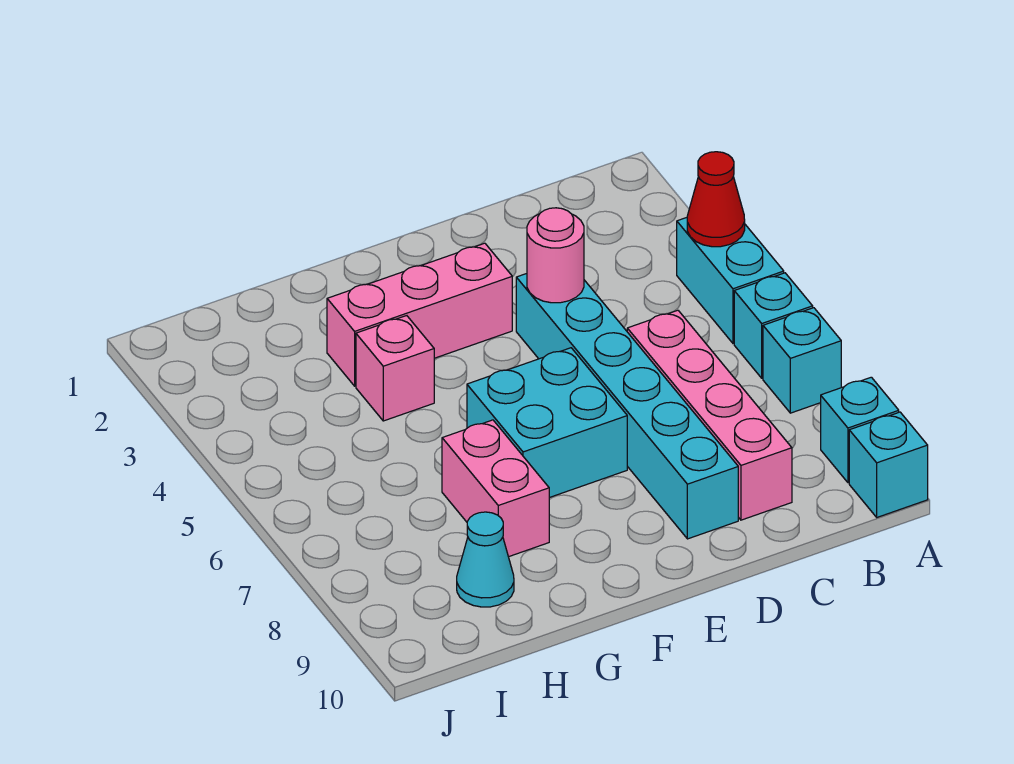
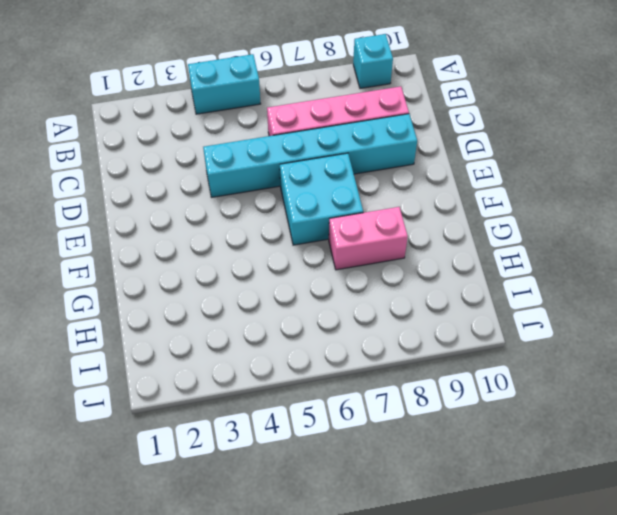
none -> cyan brick A6 level 1
none -> cyan brick A7 level 1
none -> cyan brick A10 level 1

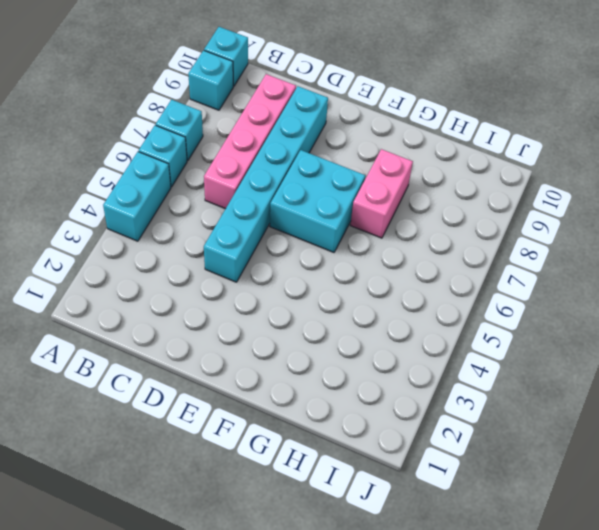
none -> pink brick E3:G3 level 1
none -> pink brick G4 level 1
none -> cyan cone H9 level 1

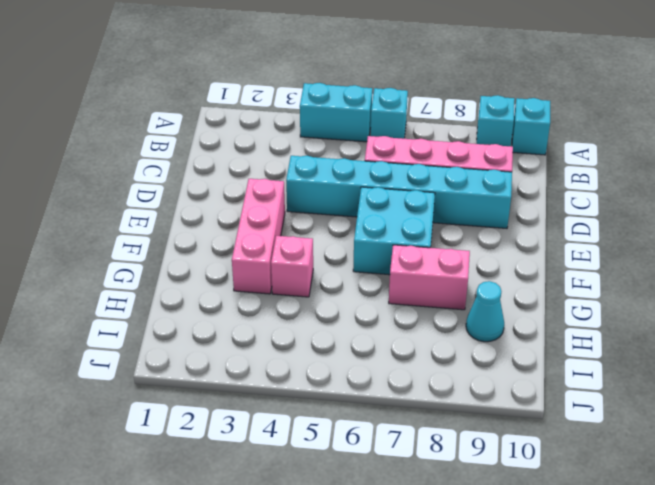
none -> cyan brick A7 level 1
none -> red cone A4 level 2
none -> pink round brick D4 level 2

